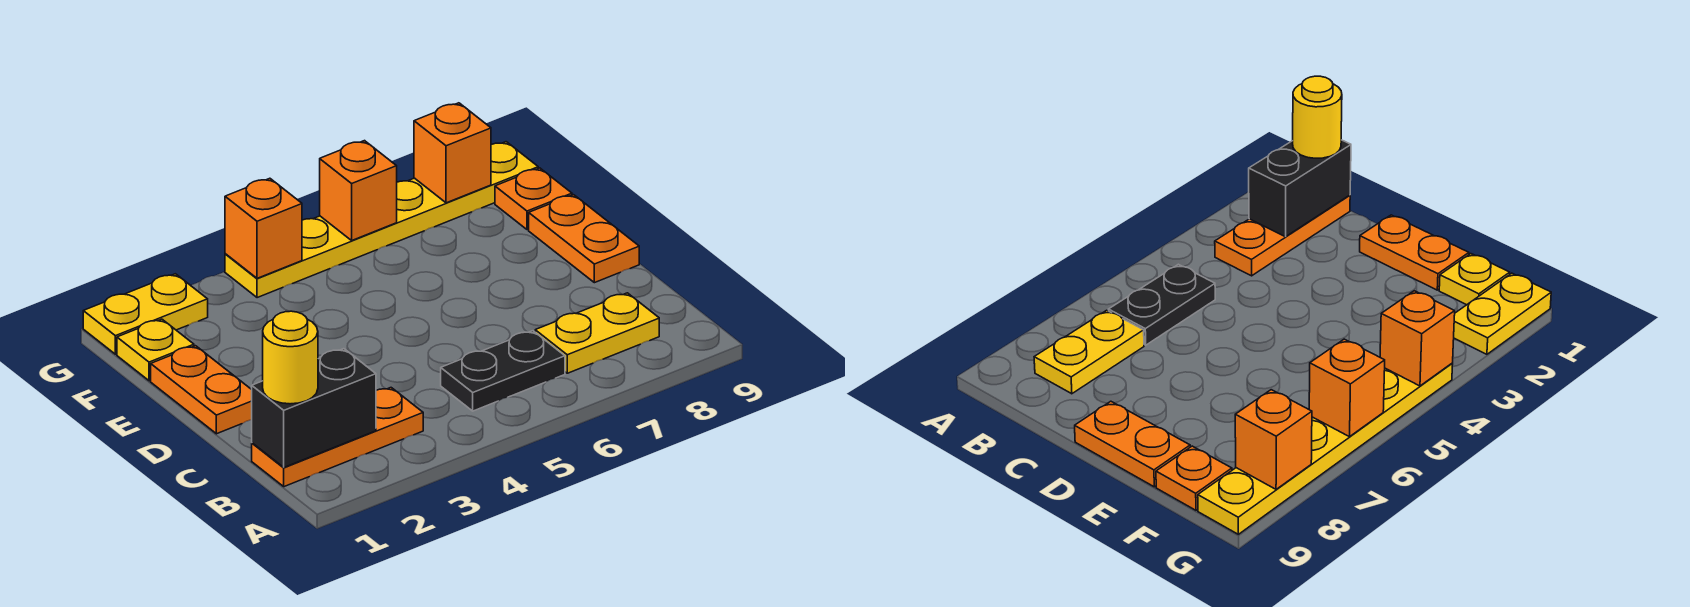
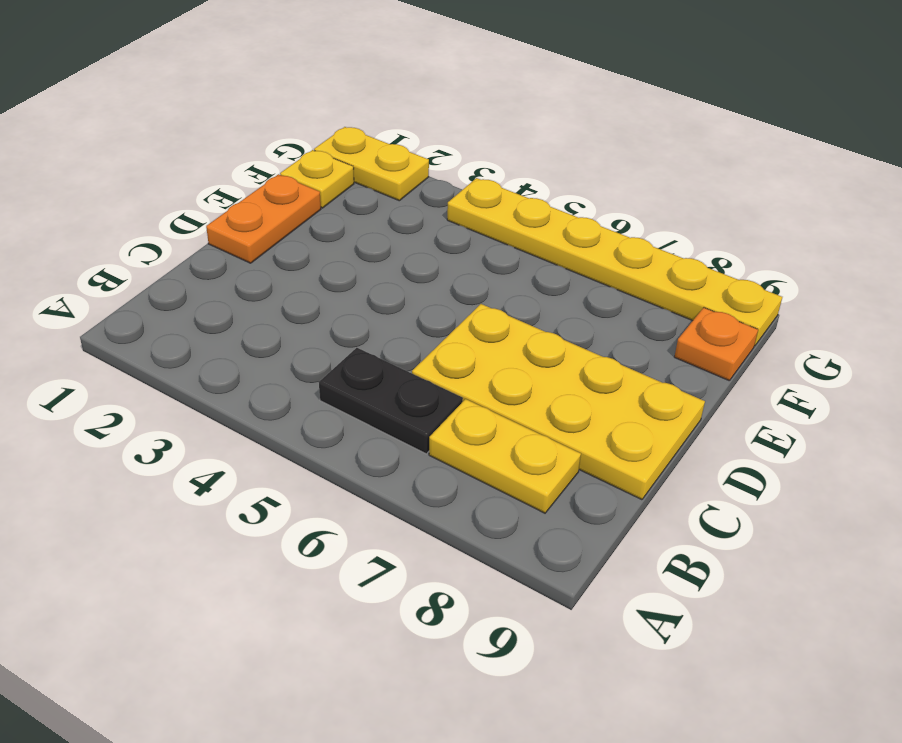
yellow plate C6:D9 level 1 -> orange plate D9:E9 level 1
none -> orange plate B1:B3 level 1
none -> black brick B1:B2 level 2
none -> orange brick G4 level 2

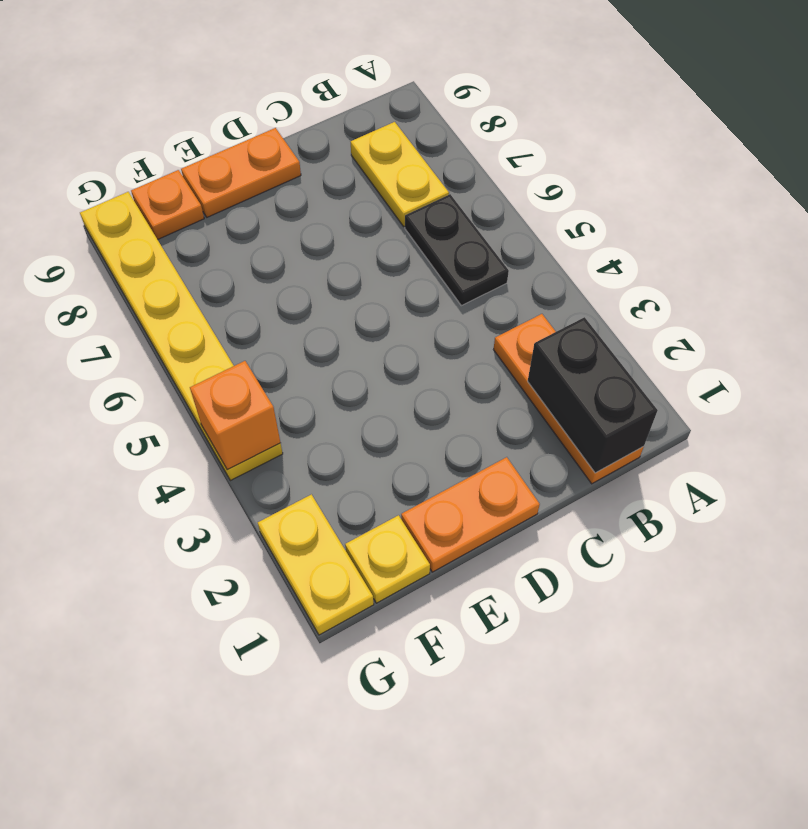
none -> orange brick G6 level 2
none -> orange brick G8 level 2
none -> yellow round brick B1 level 3

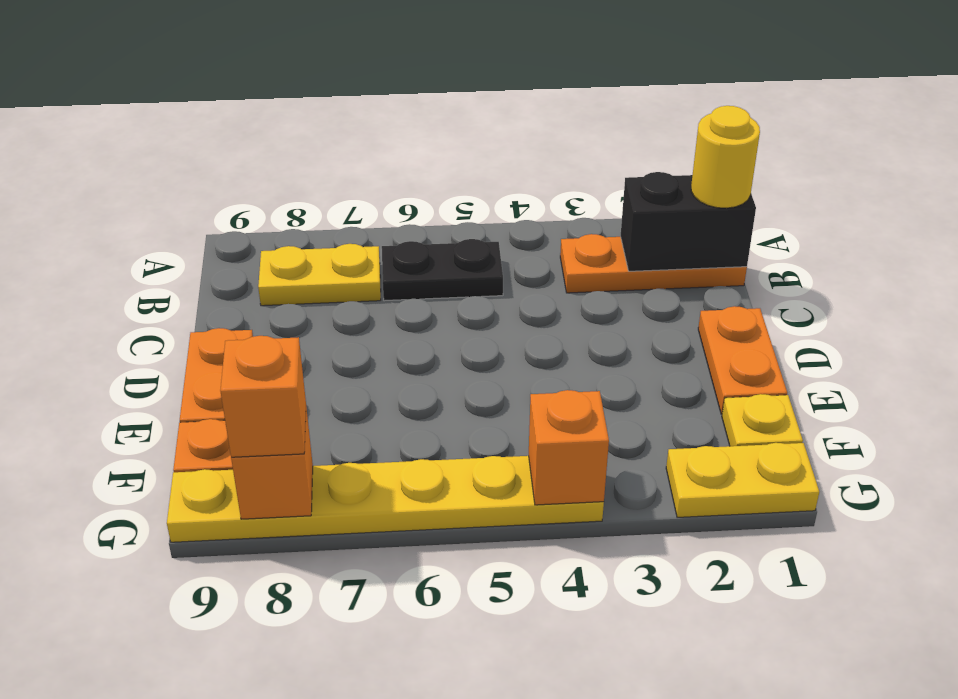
orange brick G8 level 3 -> orange brick G6 level 2

